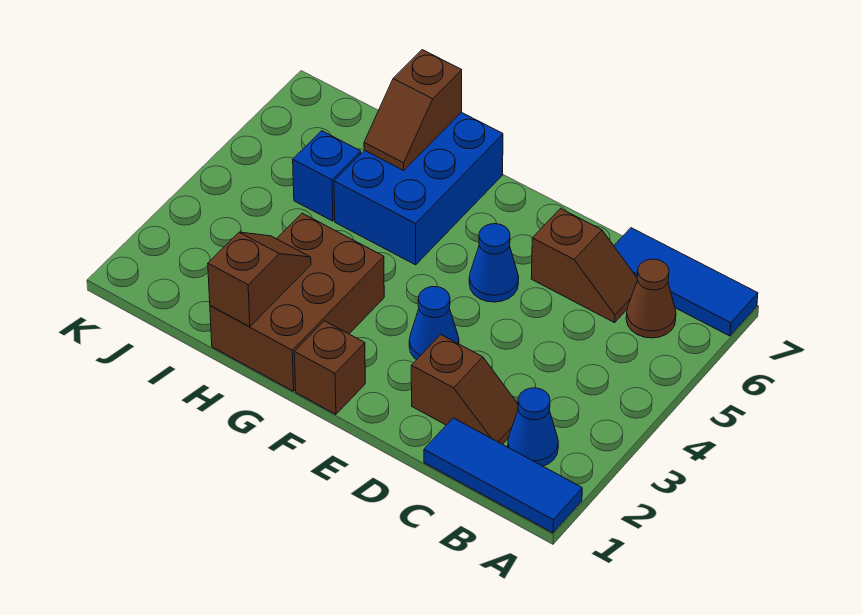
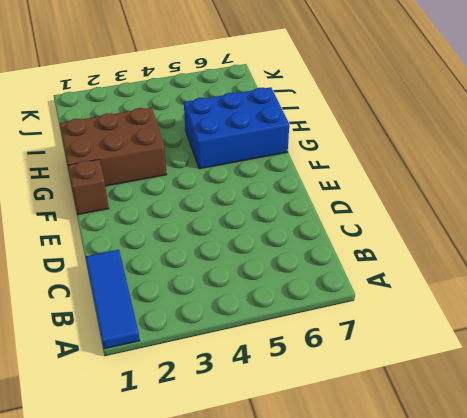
none -> blue tile A7:C7 level 1
none -> blue cone B2 level 1
none -> brown cone B6 level 1

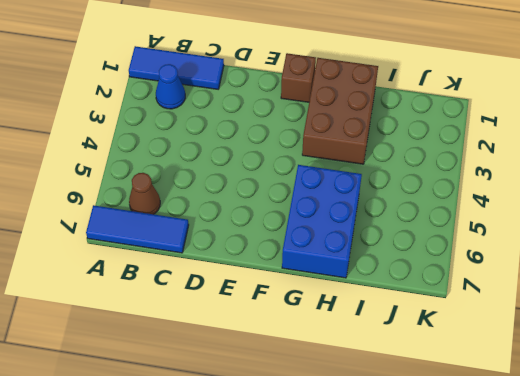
none -> brown slope C2:D2 level 1 top D
none -> brown slope C6:D6 level 1 top D
none -> blue cone E3 level 1

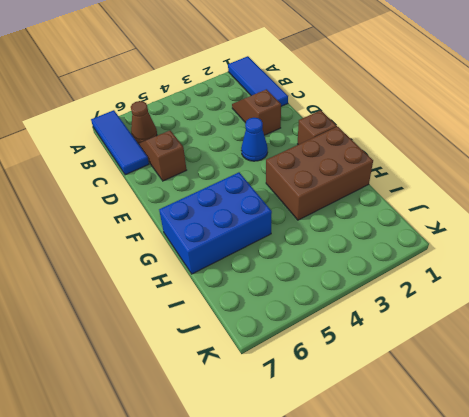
none -> blue cone B2 level 1
none -> blue cone E5 level 1
none -> blue brick I5 level 1

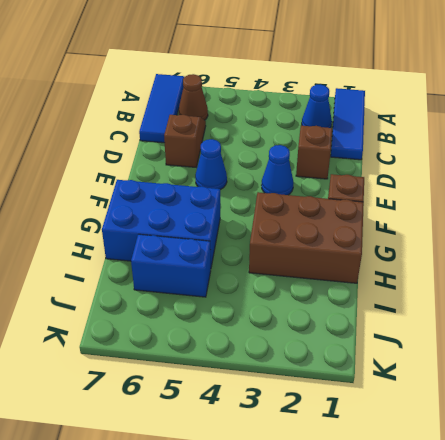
blue brick I5:I6 level 1 -> blue brick I5 level 1
none -> brown slope H1:H2 level 2 top 1
none -> brown slope H6:H7 level 2 top 7

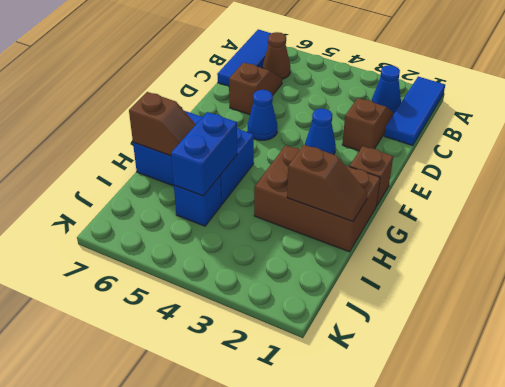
brown slope H1:H2 level 2 top 2 -> brown slope H1:H2 level 2 top 1
blue brick H5:I5 level 2 -> none

